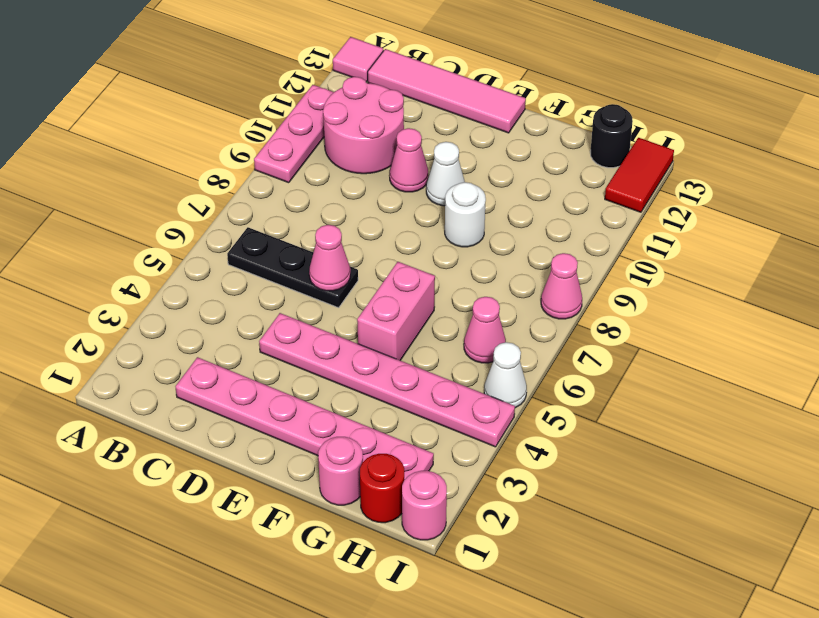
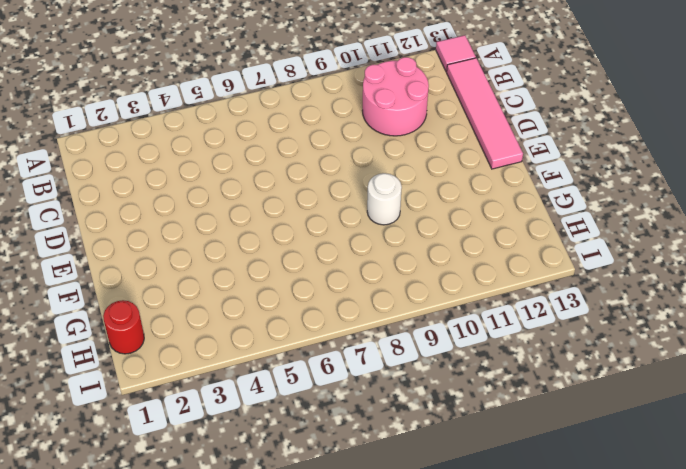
none -> pink plate A9:A11 level 1
none -> black plate B6:D6 level 1
none -> pink plate C2:H2 level 1

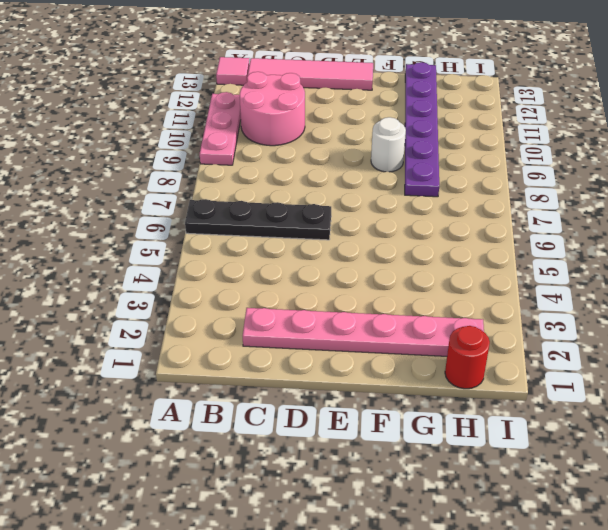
black plate A6:D6 level 1 -> black plate B6:D6 level 1
purple plate G8:G13 level 1 -> none
none -> pink plate D4:I4 level 1
none -> pink cone D10 level 1
none -> white cone E10 level 1

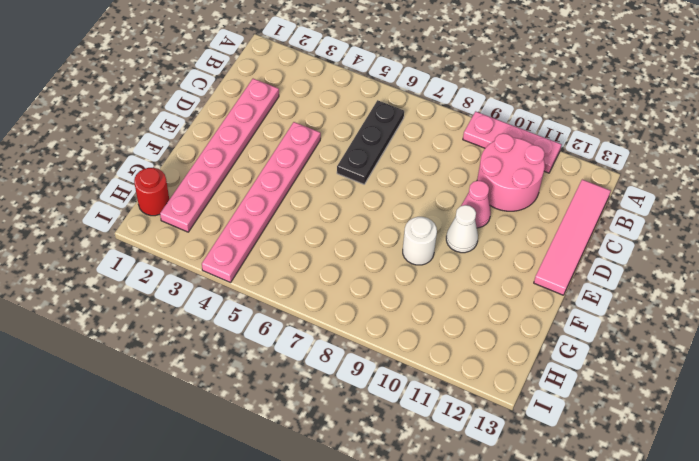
none -> pink tile A13 level 1
none -> pink brick F5:F6 level 1
none -> pink round brick G1 level 1

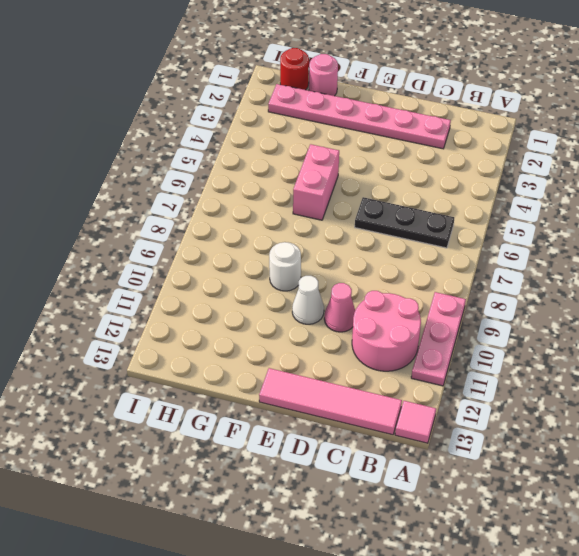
none -> pink plate D4:I4 level 1
none -> pink cone H6 level 1
none -> black round brick H13 level 1

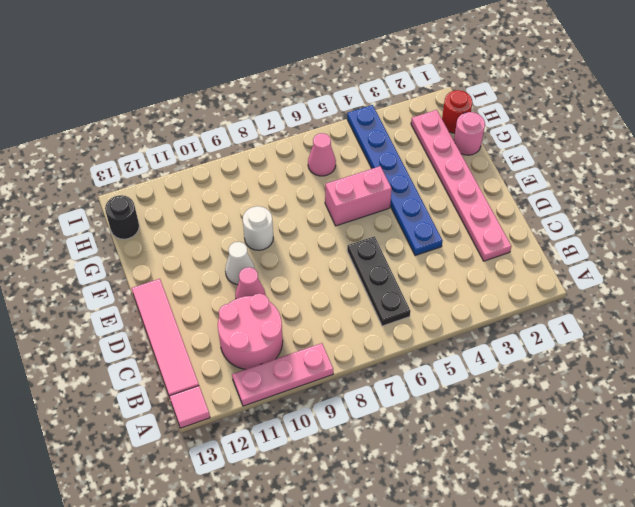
blue plate D4:I4 level 1 -> pink plate D4:I4 level 1
none -> pink round brick I1 level 1
none -> white cone I5 level 1
none -> pink cone I8 level 1

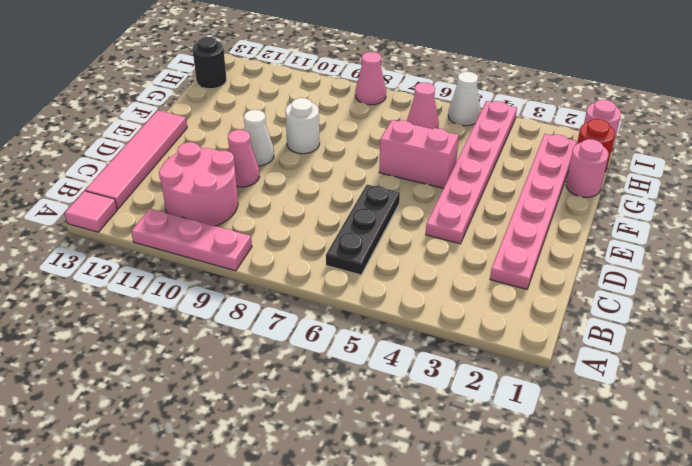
none -> red tile I12:I13 level 1
none -> pink cone D6 level 2

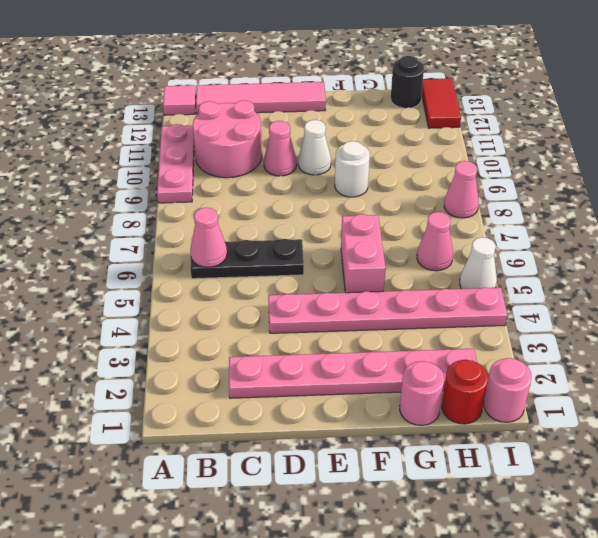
pink cone B6 level 2 -> pink cone D6 level 2

